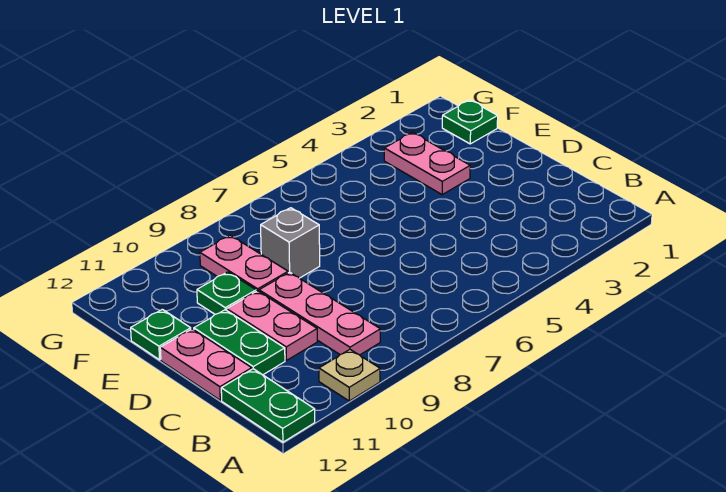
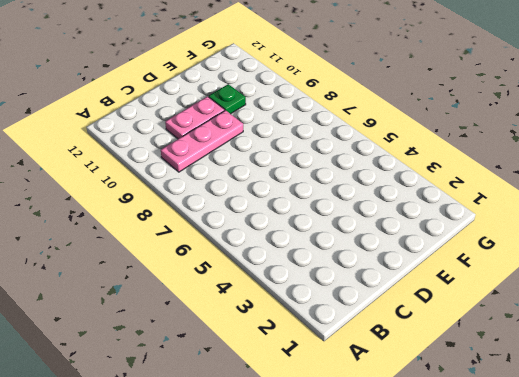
none -> tan plate A10 level 1
none -> green plate A12:B12 level 1
none -> green plate C11:D11 level 1

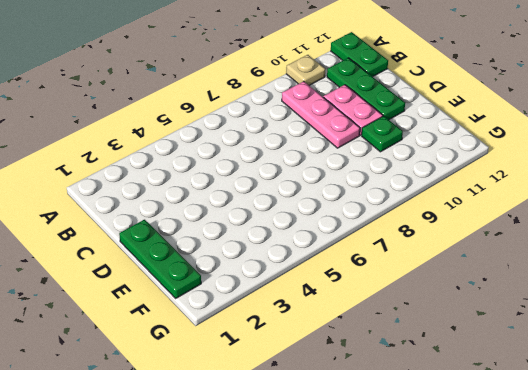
green plate B11:D11 level 1 -> green plate C11:D11 level 1
green plate D1:F1 level 1 -> green plate F1 level 1
none -> pink plate C12:D12 level 1
none -> pink plate E3:F3 level 1
none -> grey brick E8 level 1

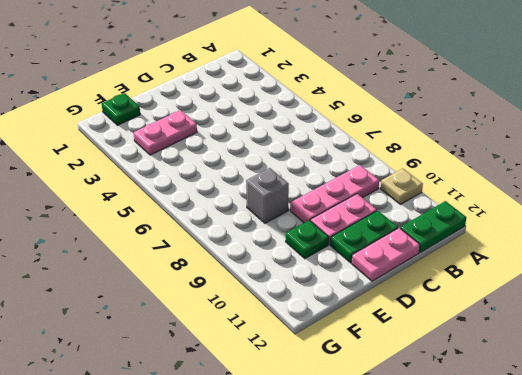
none -> pink plate E9:F9 level 1
none -> green plate E12 level 1

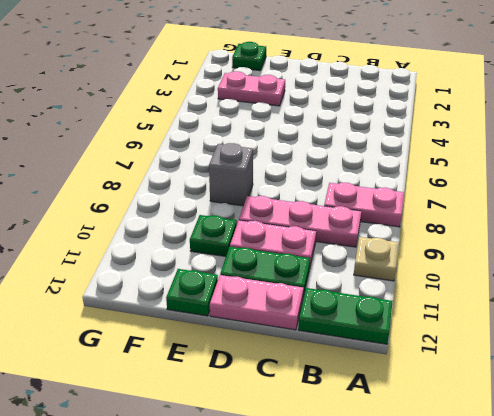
pink plate A8:B8 level 1 -> pink plate E9:F9 level 1

